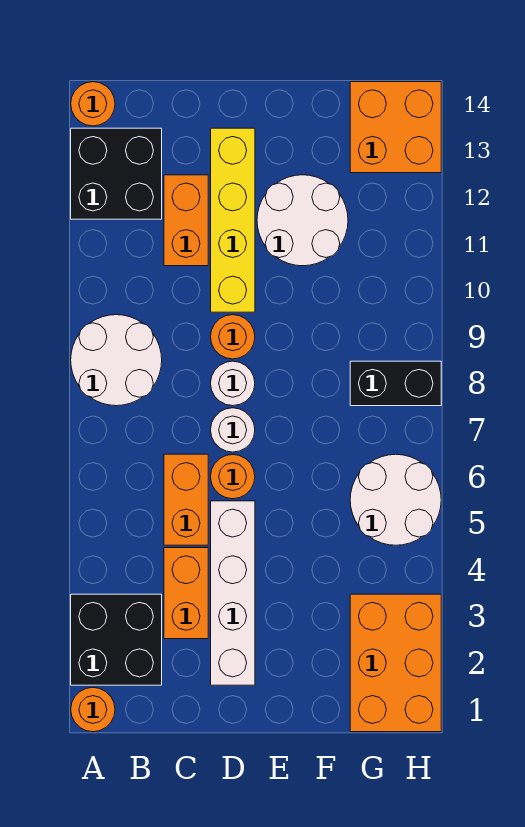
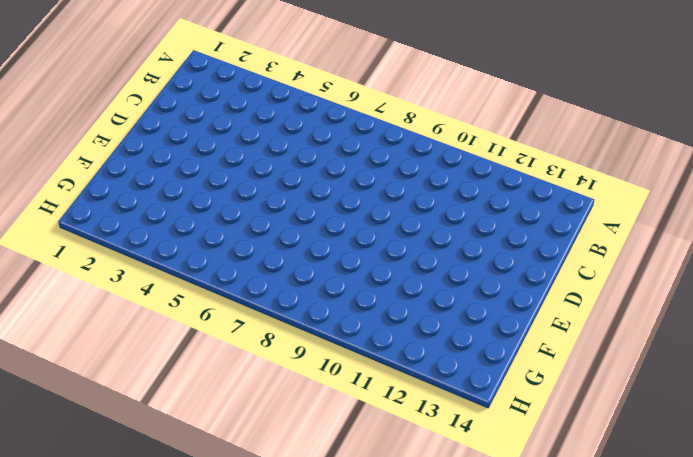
none -> orange round brick A1 level 1
none -> black brick A2:B3 level 1
none -> white round brick A8:B9 level 1

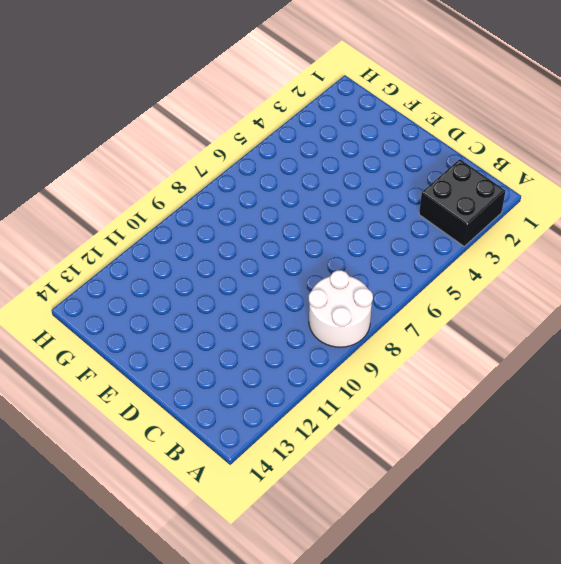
none -> orange round brick A1 level 1
none -> black brick A12:B13 level 1
none -> orange round brick A14 level 1

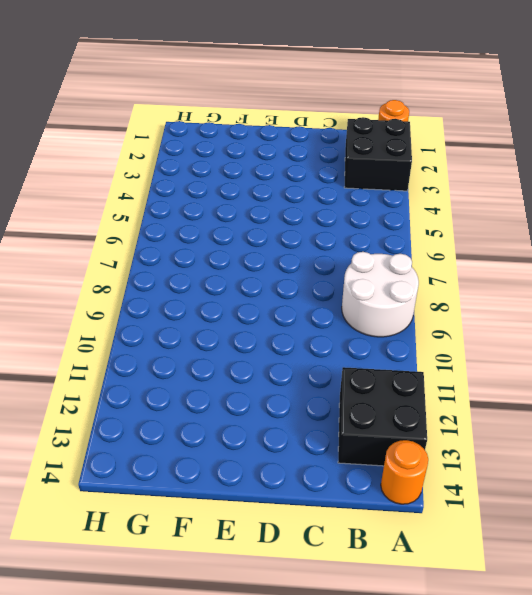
none -> orange brick C3:C4 level 1
none -> orange brick C5:C6 level 1
none -> orange brick C11:C12 level 1

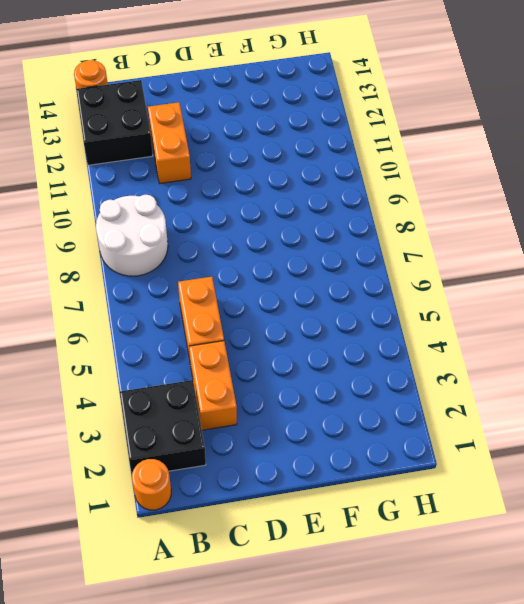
none -> white brick D2:D5 level 1
none -> orange round brick D6 level 1
none -> white round brick D7 level 1

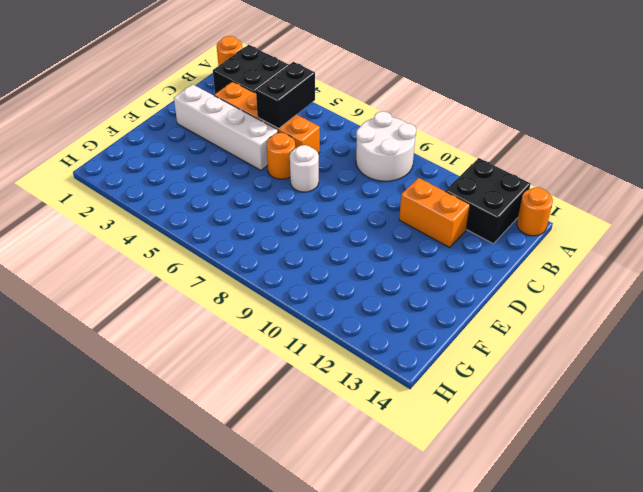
black brick B5:C5 level 2 -> black brick G8:H8 level 1
none -> white round brick D8 level 1
none -> orange round brick D9 level 1
none -> yellow brick D10:D13 level 1

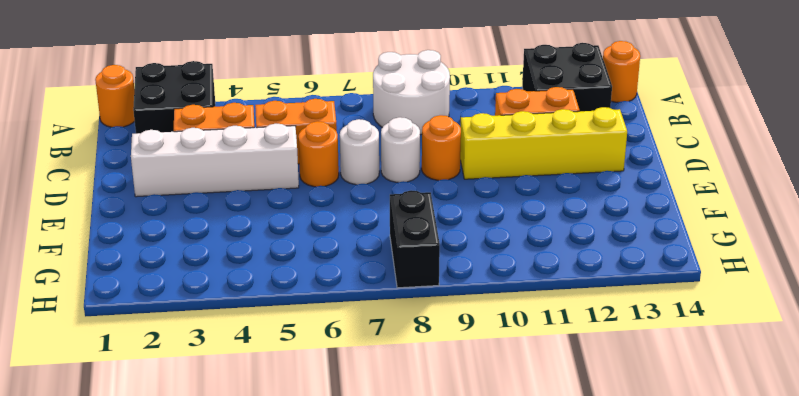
none -> white round brick E11:F12 level 1
none -> orange brick G1:H3 level 1
none -> white round brick G5:H6 level 1

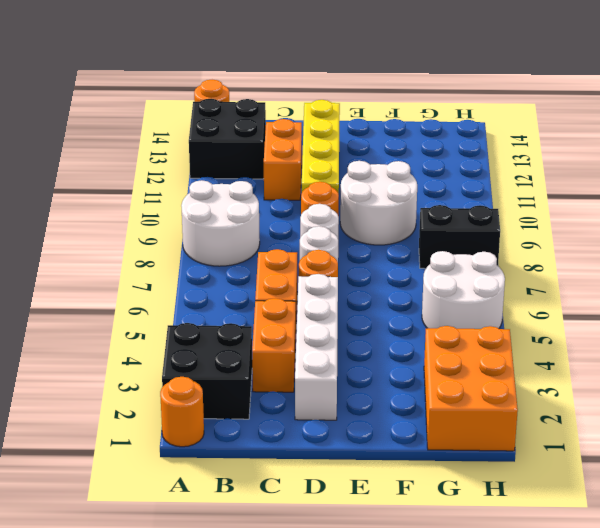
white round brick E9:F10 level 1 -> white round brick E11:F12 level 1
none -> orange brick G13:H14 level 1

